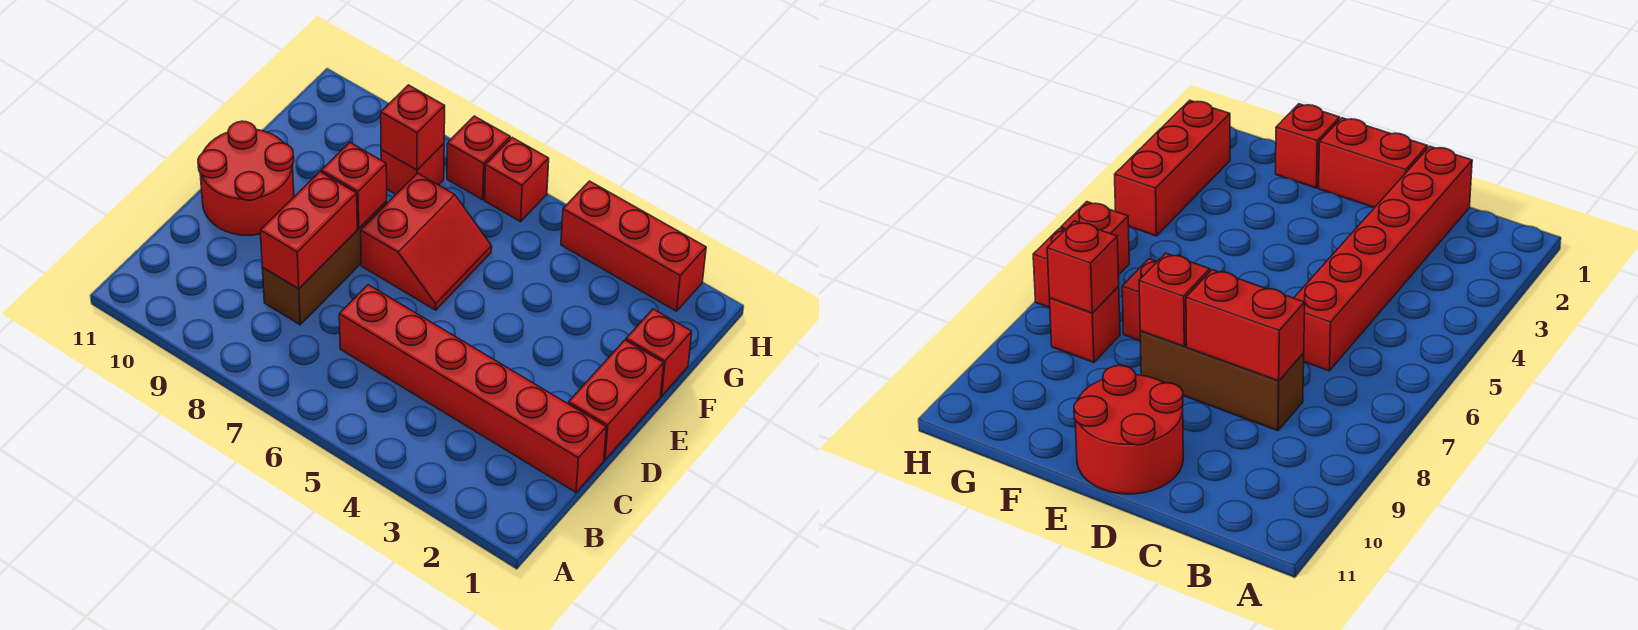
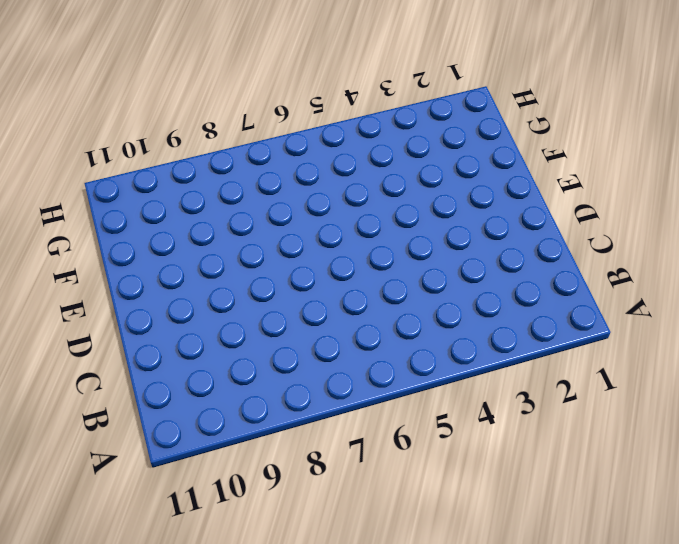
none -> red brick C1:C6 level 1
none -> brown brick C8:E8 level 1
none -> red brick D1:E1 level 1

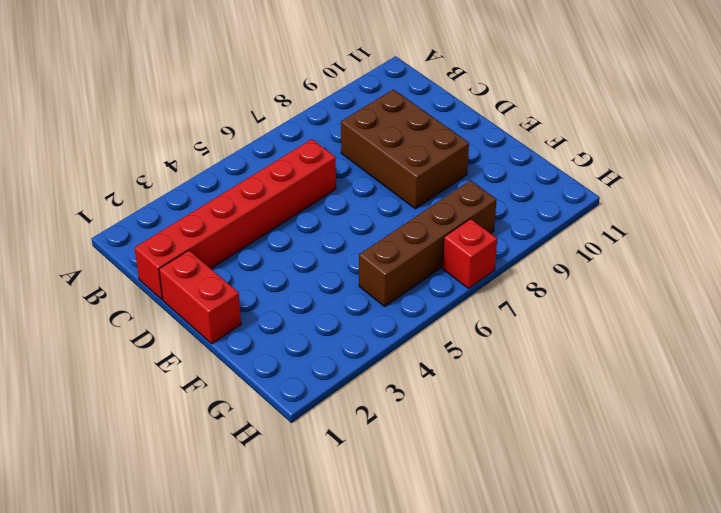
brown brick C8:E9 level 1 -> brown brick C8:E8 level 1
brown brick G5:G8 level 1 -> red brick G8 level 1
none -> red round brick D10:E11 level 1
none -> red slope E6:F7 level 1 top 7
none -> red brick F1 level 1

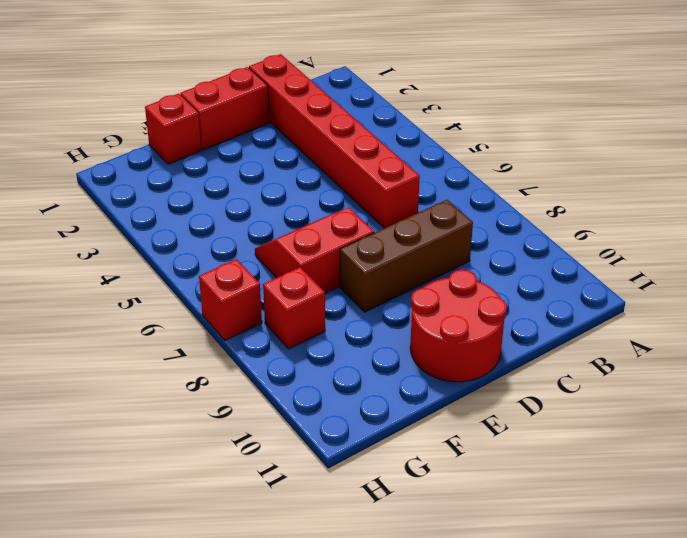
none -> red brick H2:H4 level 1
none -> red brick H6 level 1
none -> red brick C8:D8 level 2

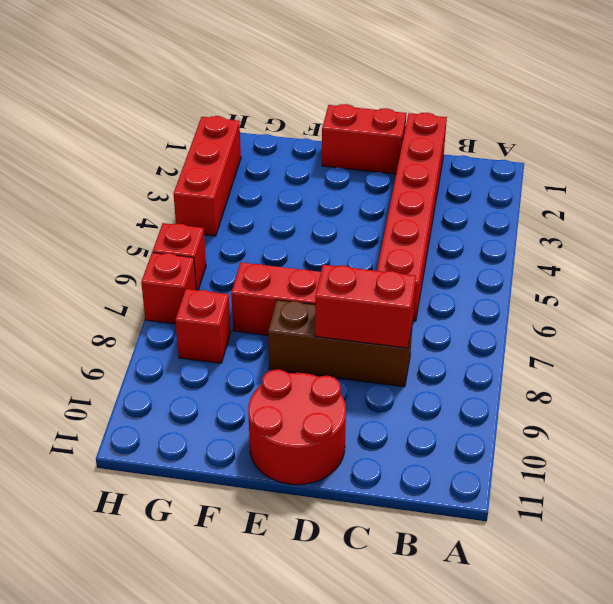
none -> red brick F1 level 1
none -> red brick E8 level 2
none -> red brick G8 level 2

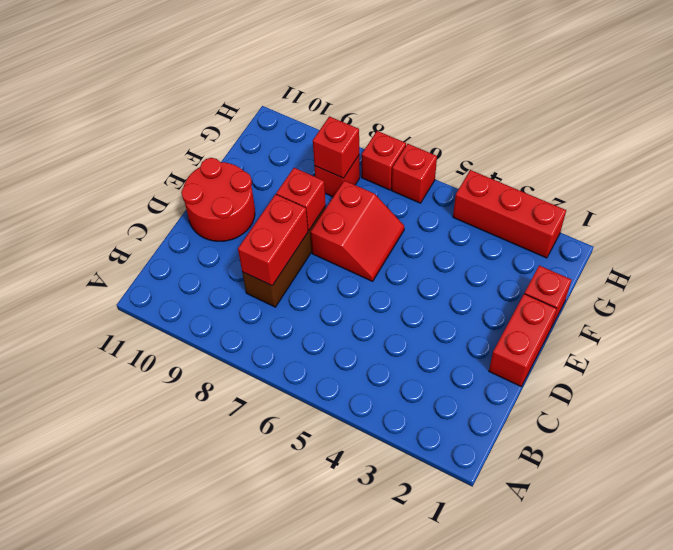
none -> red brick C1:C6 level 1

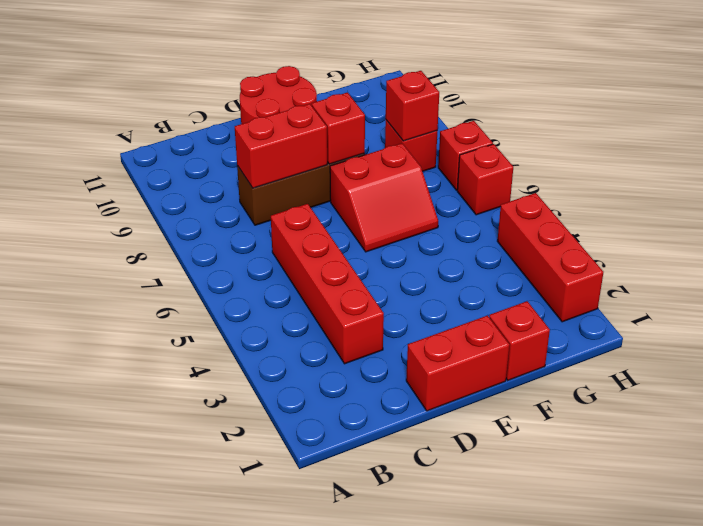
red brick C3:C6 level 1 -> red brick C1:C6 level 1

